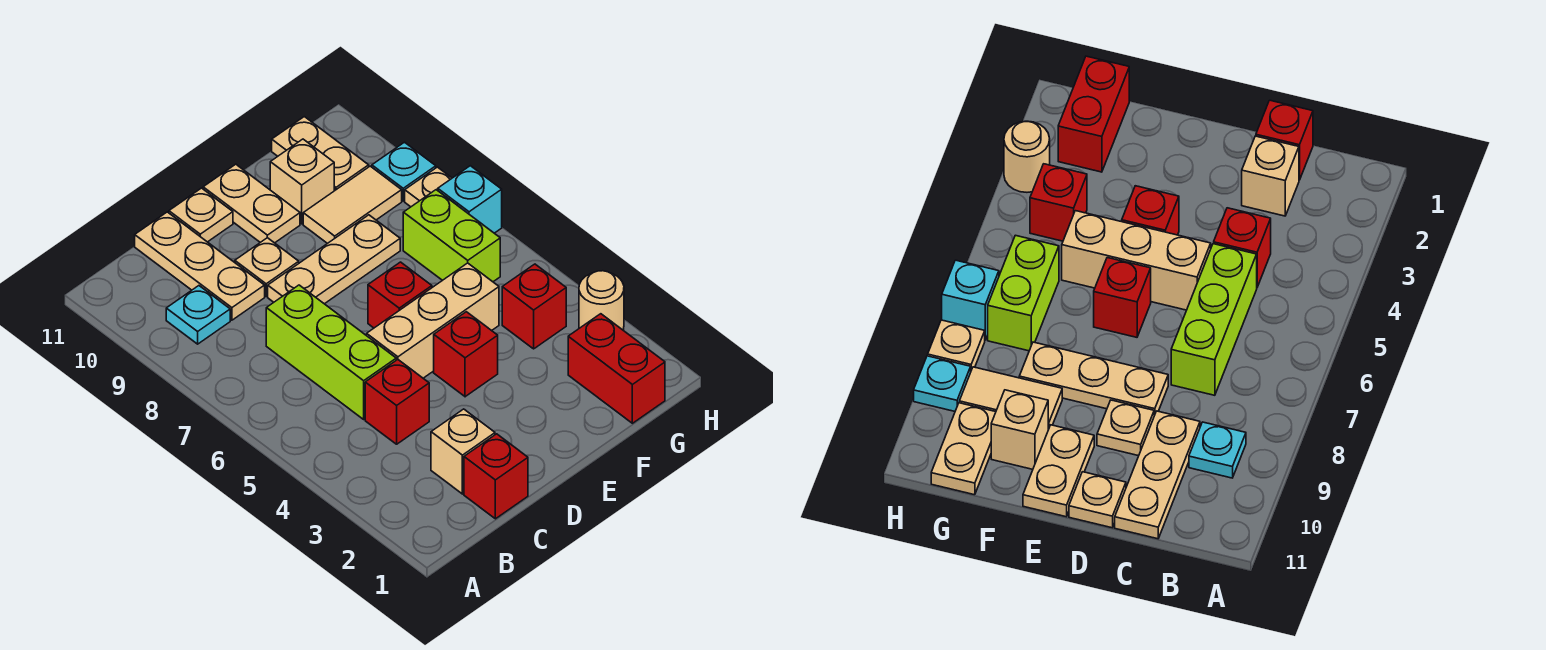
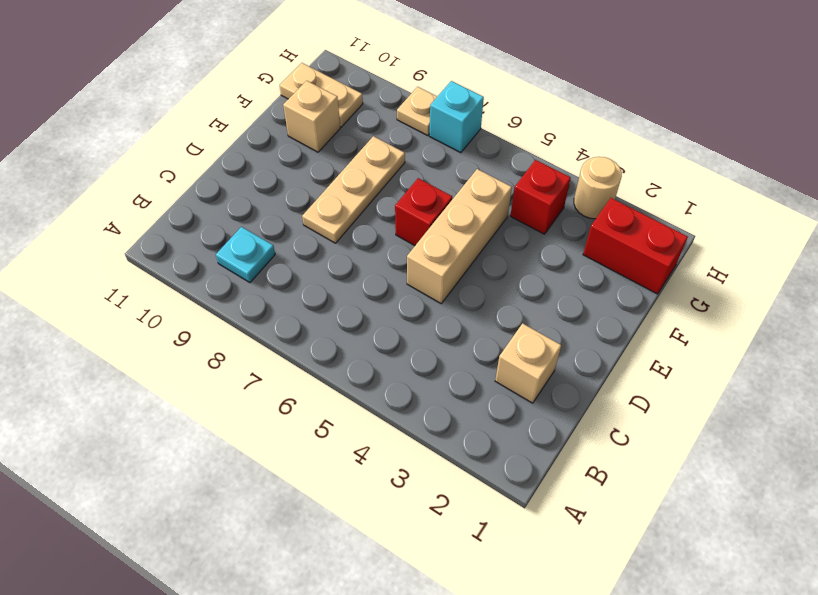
none -> red brick C1 level 1
none -> red brick C4 level 1
none -> lime brick C5:C7 level 1

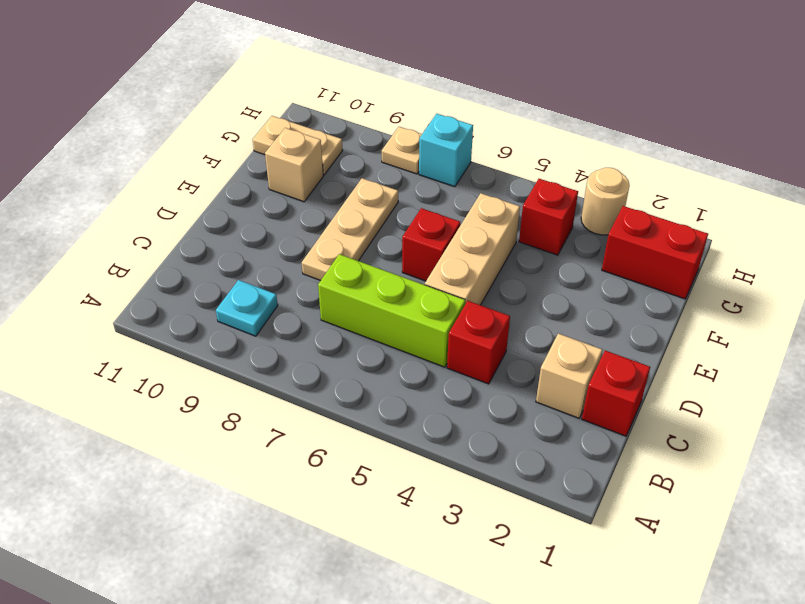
none -> tan plate C9:C11 level 1
none -> tan plate D9 level 1
none -> tan plate D11 level 1

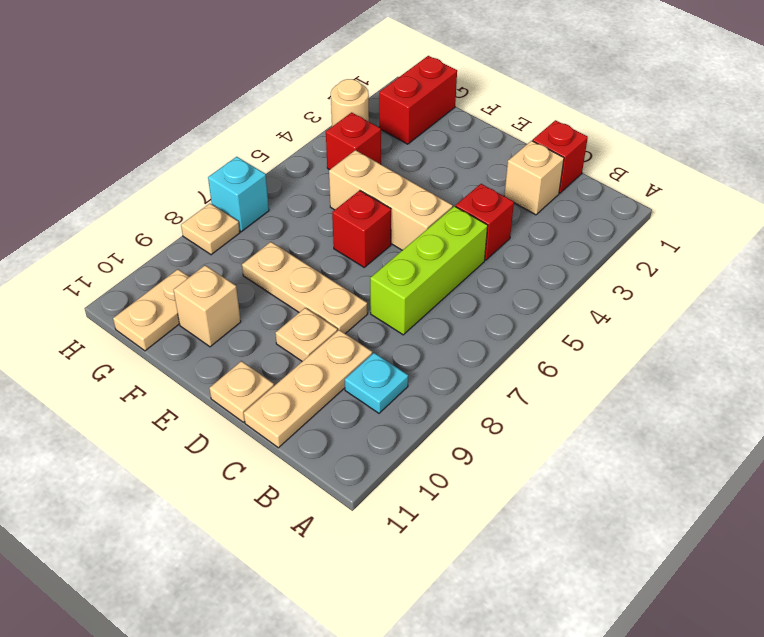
none -> red brick E4 level 1
none -> tan plate E10:E11 level 1
none -> tan tile F9:G9 level 1

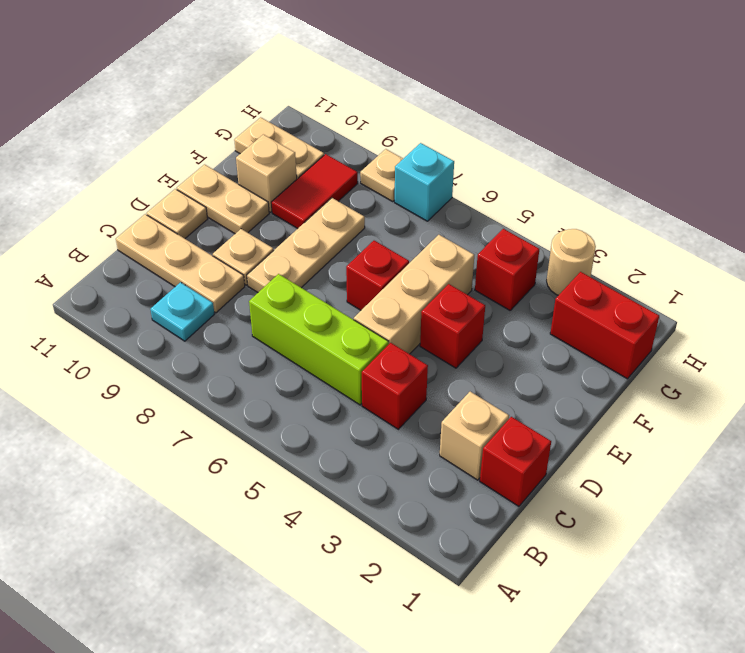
red tile F9:G9 level 1 -> tan tile F9:G9 level 1
none -> lime brick G6:G7 level 1
none -> cyan plate H9 level 1

